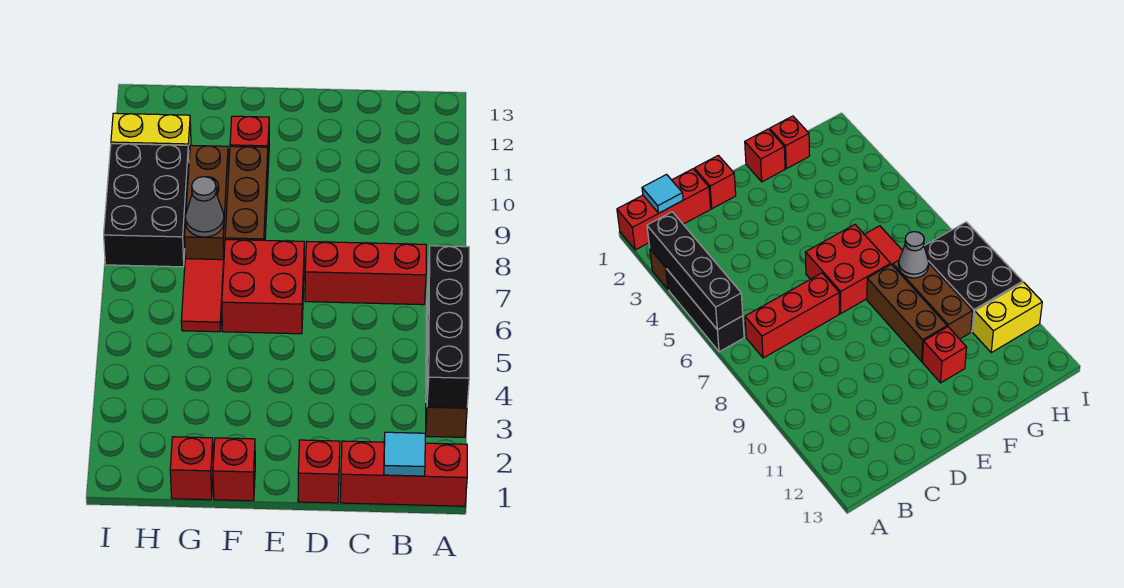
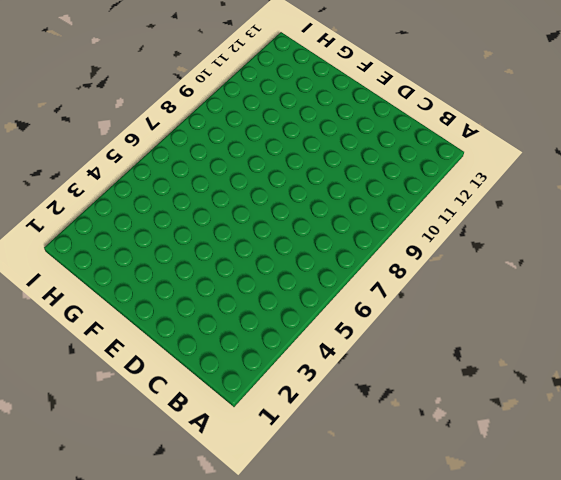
none -> red brick A1:C1 level 1
none -> brown brick A3 level 1
none -> black brick A4:A6 level 1

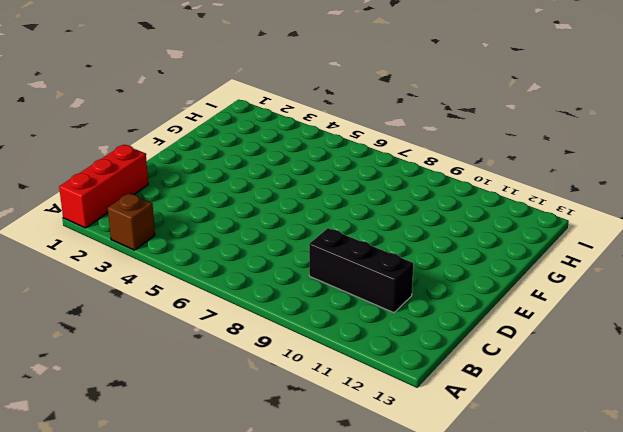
black brick C9:C11 level 1 -> black brick A4:A6 level 1
none -> red brick B7:D7 level 1
none -> red brick D1 level 1
none -> red brick E6:F7 level 1

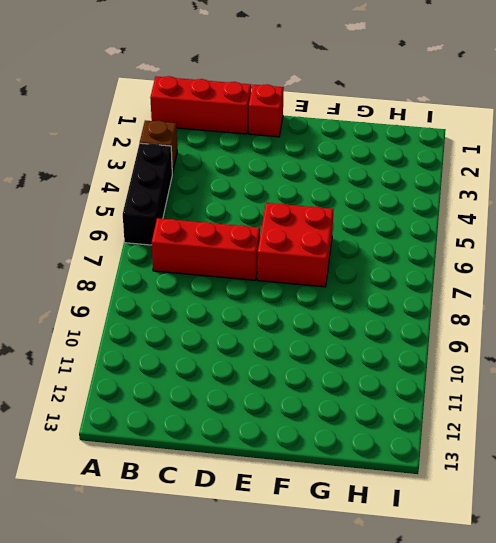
none -> red brick F1 level 1
none -> brown brick F8:F10 level 1
none -> red brick F11 level 1

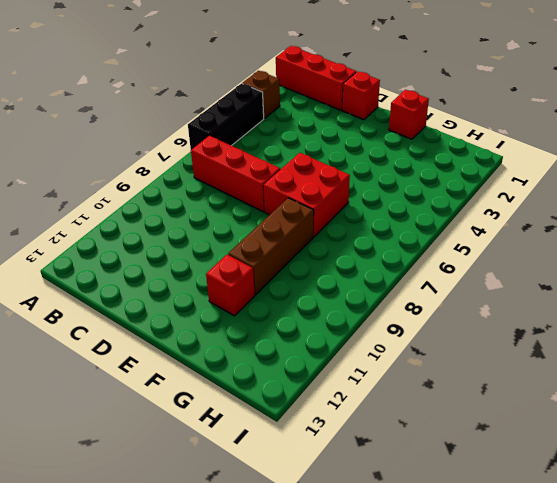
none -> red brick G1 level 1
none -> red tile G6:G7 level 1
none -> brown brick G8:G10 level 1

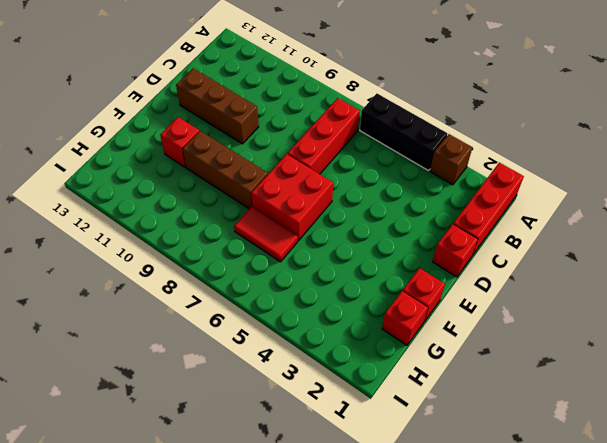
brown brick D10:D12 level 1 -> brown brick G8:G10 level 1
none -> black brick H8:I10 level 1
none -> yellow brick H11:I11 level 1
none -> black brick A3:A6 level 2

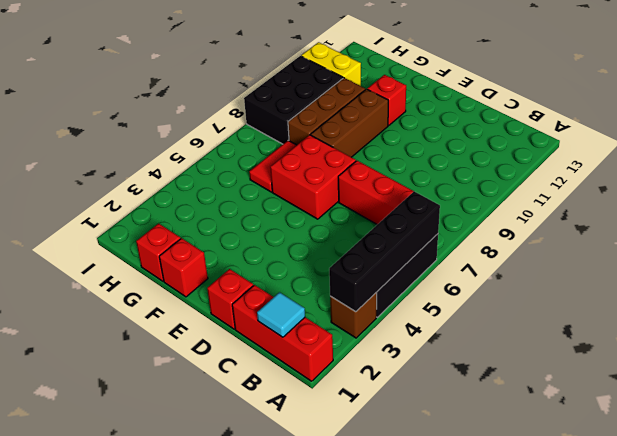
none -> grey cone G8 level 2

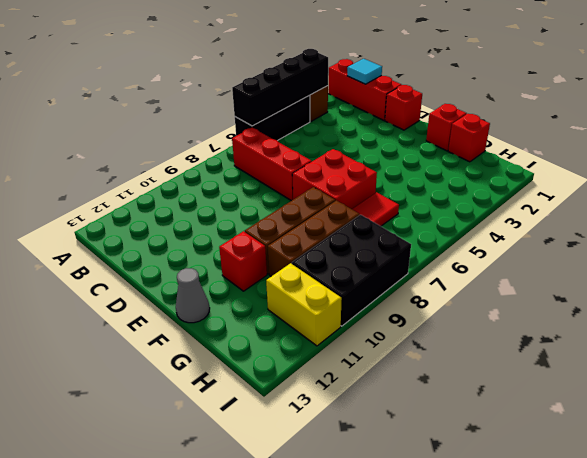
grey cone F13 level 1 -> grey cone G8 level 2

